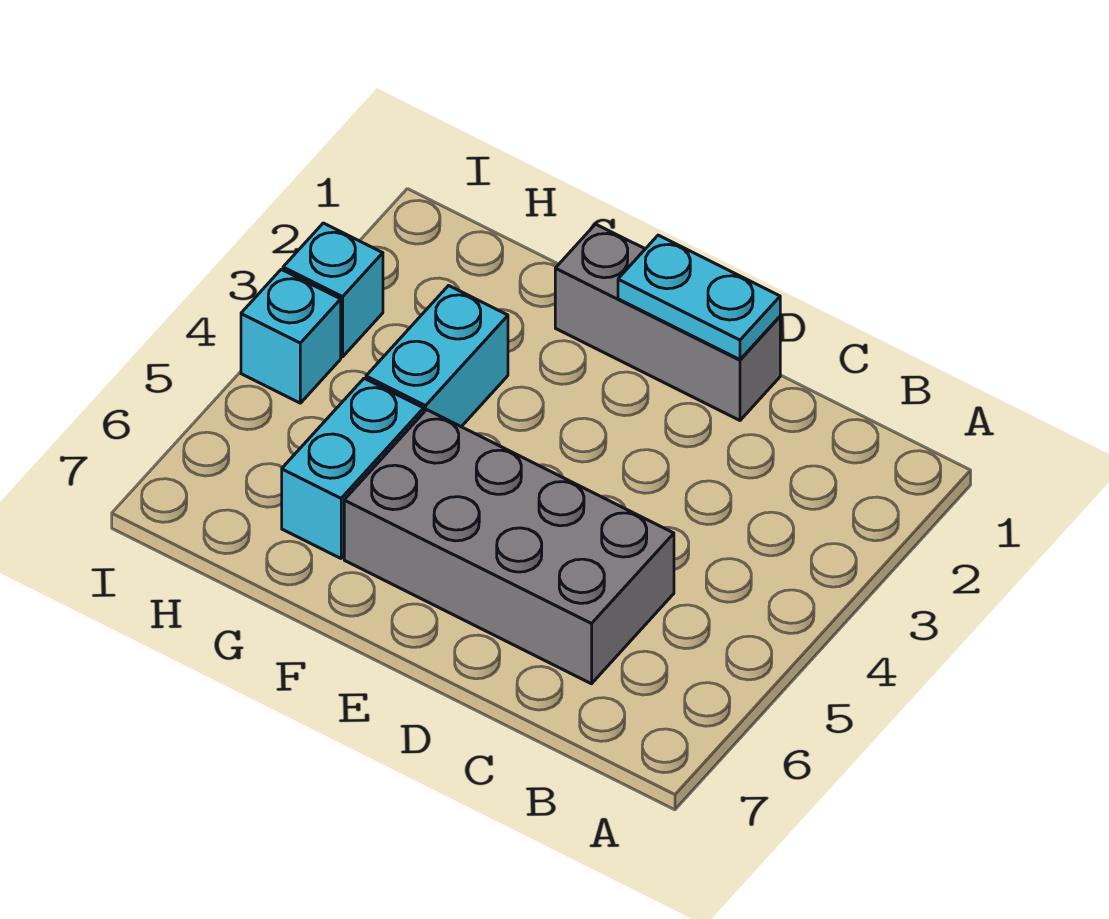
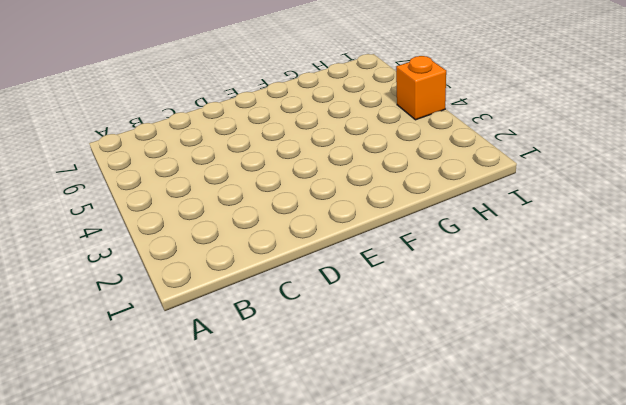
orange brick I4 level 1 -> cyan brick I4 level 1
none -> grey brick C5:F6 level 1
none -> grey brick D1:F1 level 1

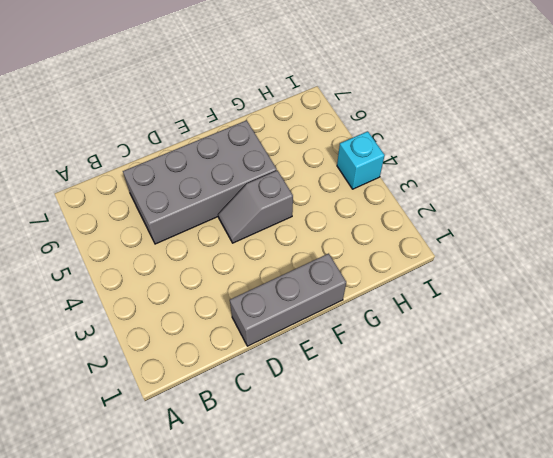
grey slope E4:F4 level 1 top F -> none
none -> cyan brick G3:G4 level 1
none -> cyan brick G5:G6 level 1

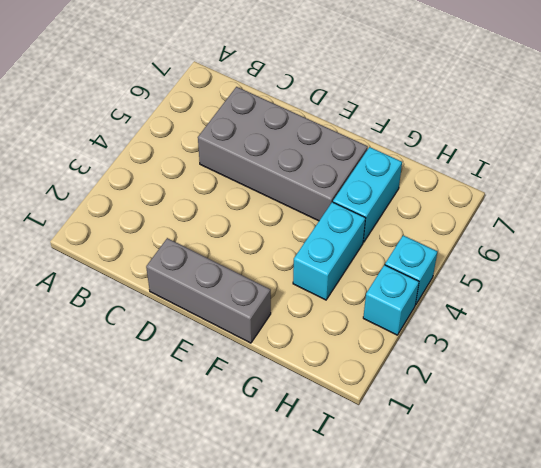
none -> cyan plate D1:E1 level 2

